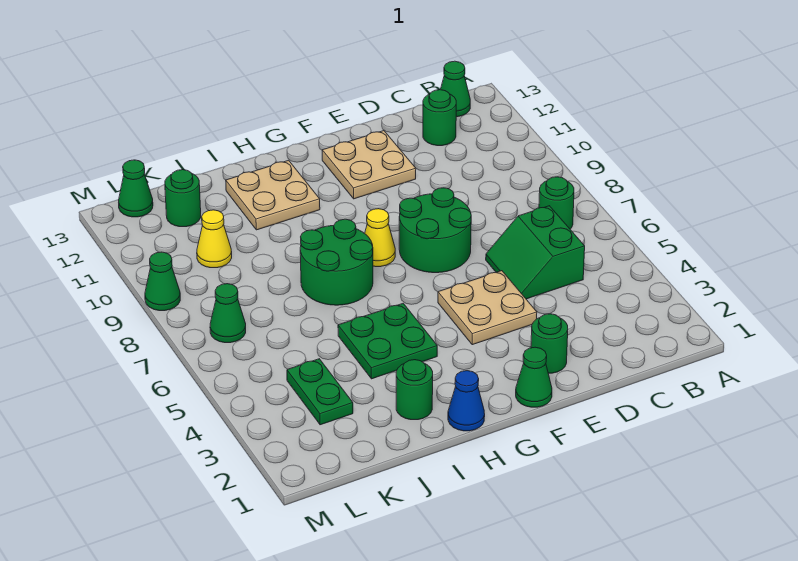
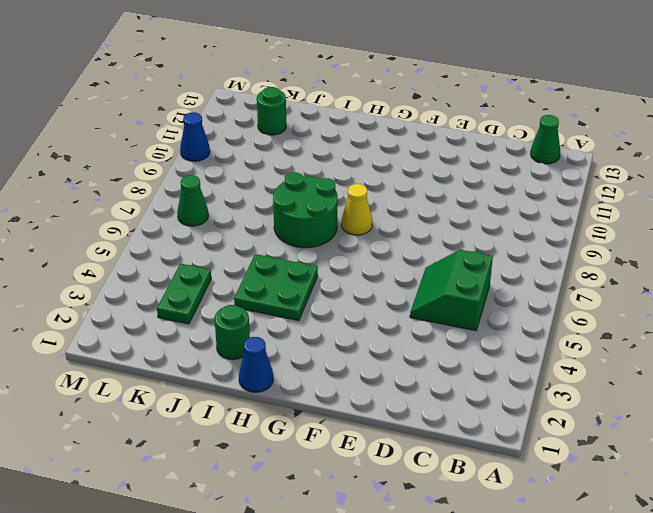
blue cone M10 level 1 -> none
none -> green round brick B7 level 1
none -> green round brick C12 level 1
none -> green round brick E2 level 1

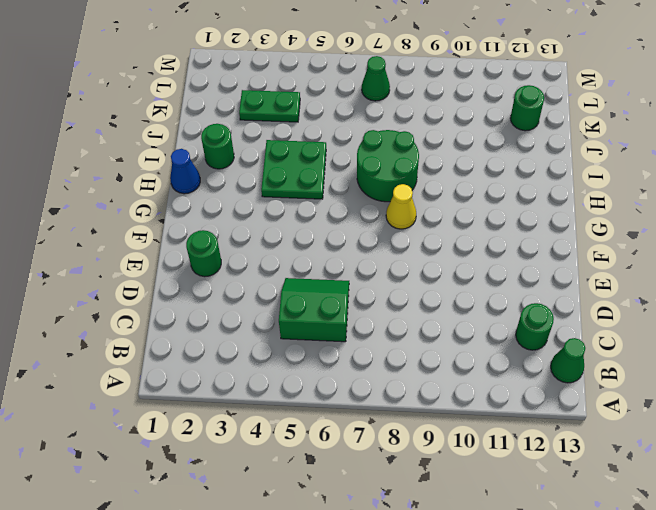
none -> green round brick B7 level 1
none -> tan plate E4:F5 level 1
none -> green round brick E7:F8 level 1

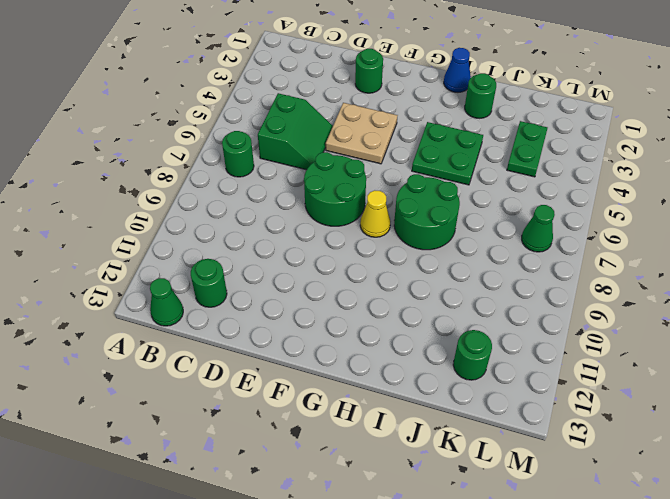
none -> tan plate E11:F12 level 1
none -> green cone F1 level 1
none -> tan plate H11:I12 level 1

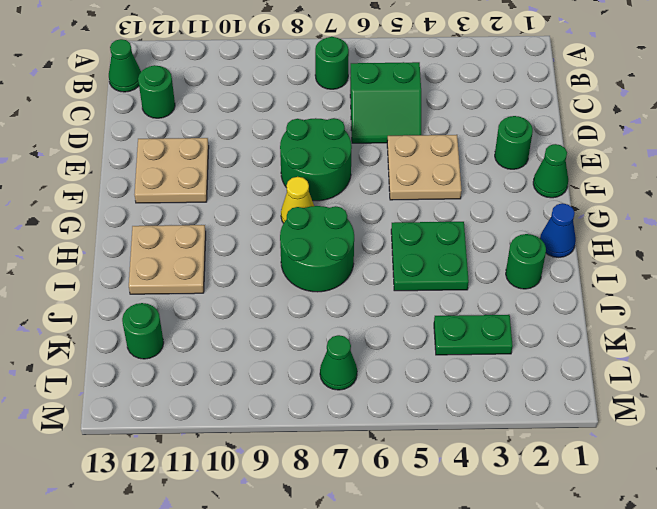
none -> yellow cone K10 level 1
none -> green cone L13 level 1
none -> green cone M9 level 1

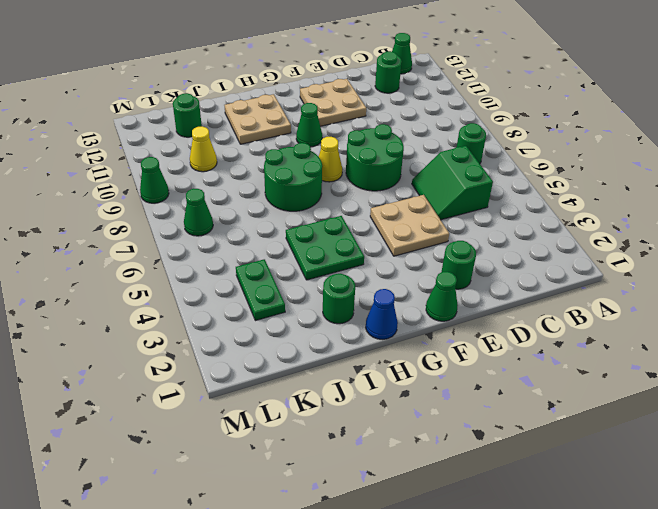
green cone G10 level 1 -> green cone L13 level 1

